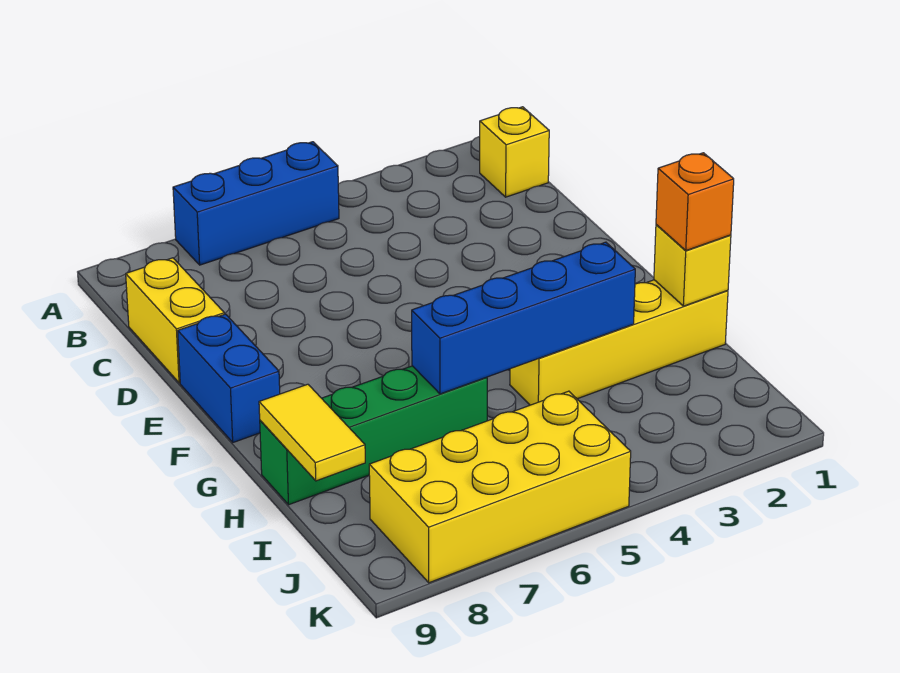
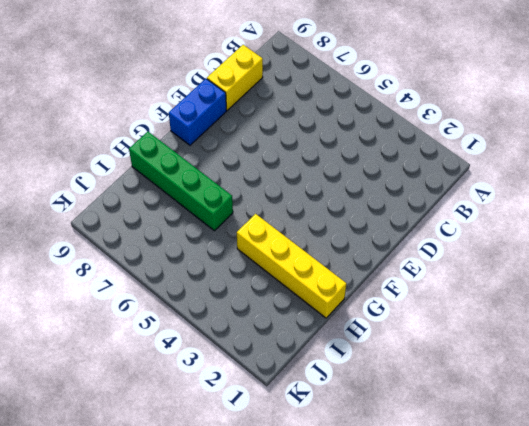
none -> blue brick A5:A7 level 1
none -> yellow brick B1 level 1

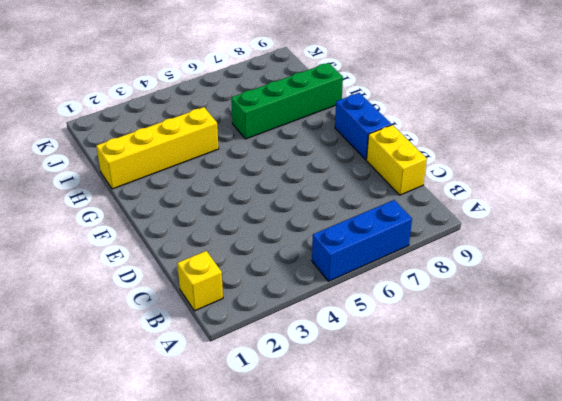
none -> yellow brick J5:K8 level 1
none -> yellow brick H1 level 2

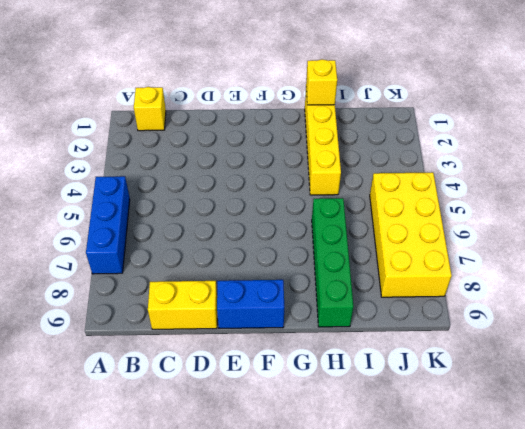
none -> blue brick H3:H6 level 2
none -> yellow tile H9:I9 level 2

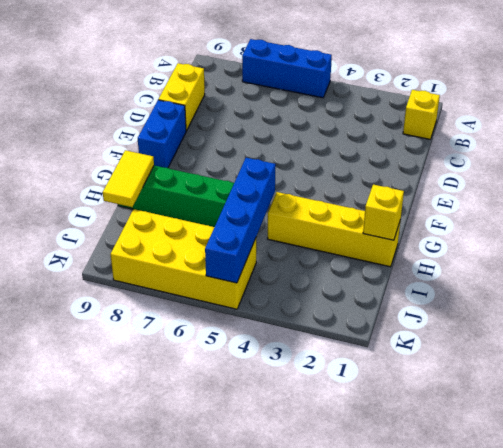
blue brick H5:K5 level 2 -> blue brick H3:H6 level 2
none -> orange brick H1 level 3

